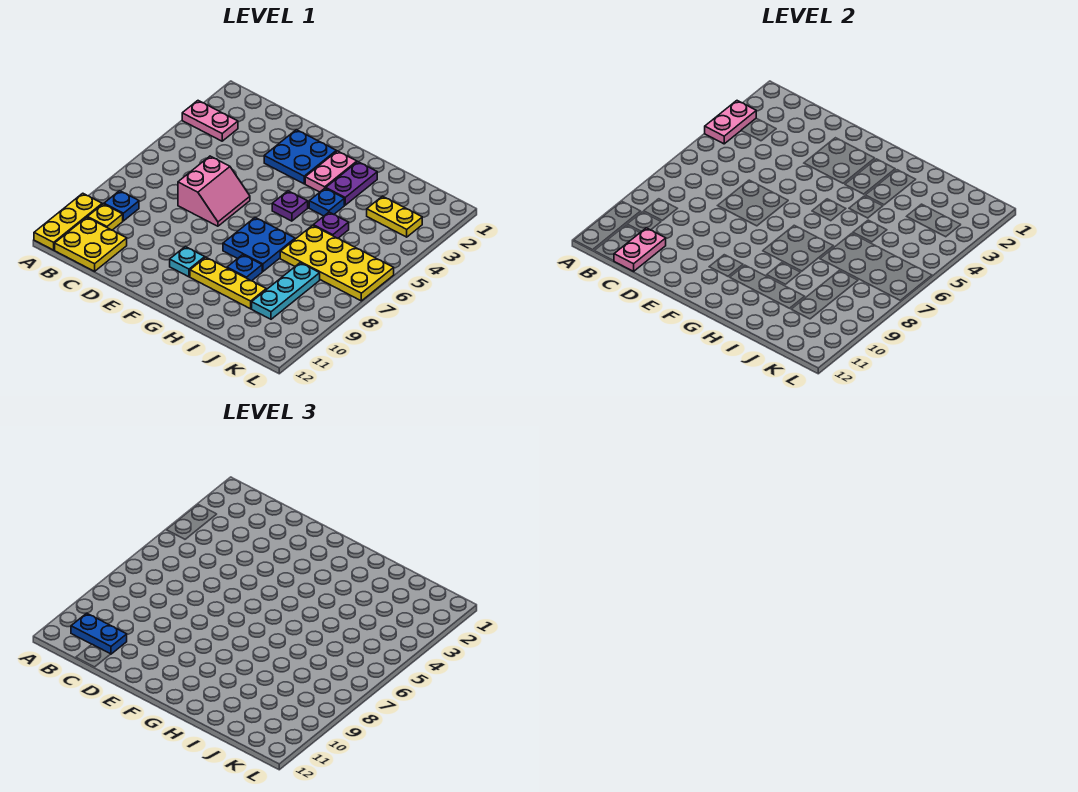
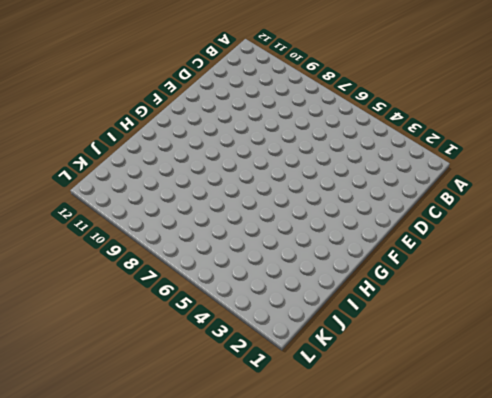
none -> pink plate A3:B3 level 1
none -> yellow plate A10:A12 level 1
none -> blue plate B9 level 1

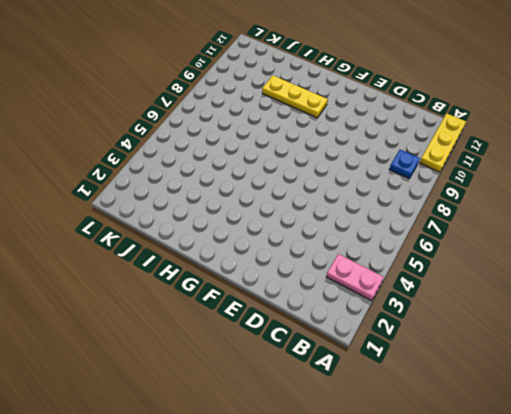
none -> yellow plate B10 level 1
none -> yellow plate B11:C12 level 1
none -> pink slope D6:E7 level 1 top D

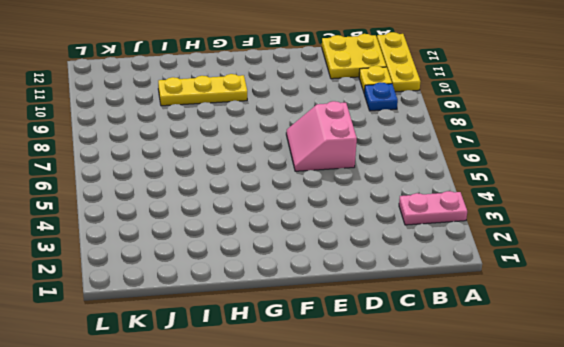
none -> blue plate E2:F3 level 1
none -> cyan plate F10 level 1
none -> pink plate G2:G3 level 1

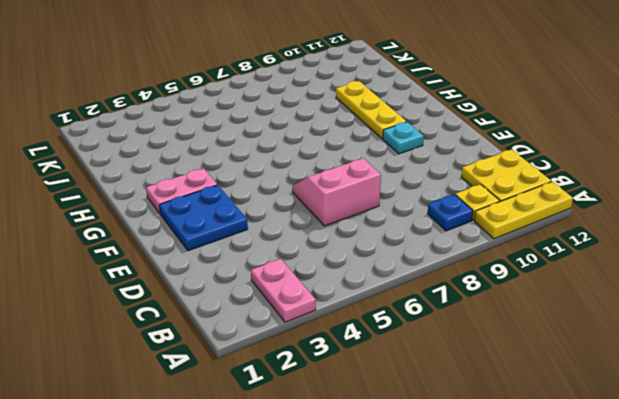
none -> purple plate G5 level 1
none -> blue plate G7:H8 level 1
none -> purple plate H2:H3 level 1

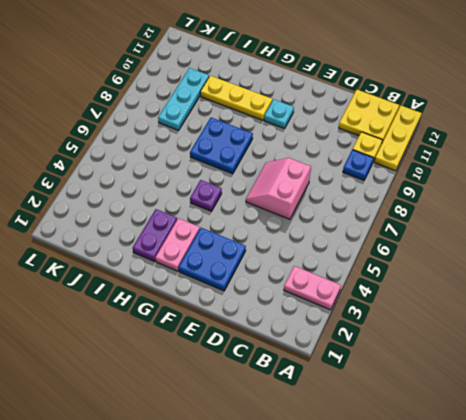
none -> blue plate H4 level 1
none -> blue plate H9 level 1
none -> purple plate I5 level 1

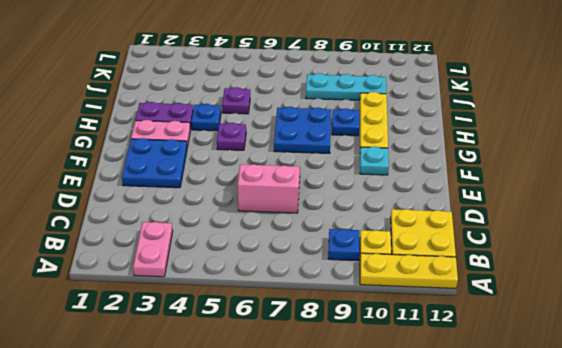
none -> yellow plate I6:L7 level 1
none -> yellow plate J3:K3 level 1
none -> pink plate A3:A4 level 2

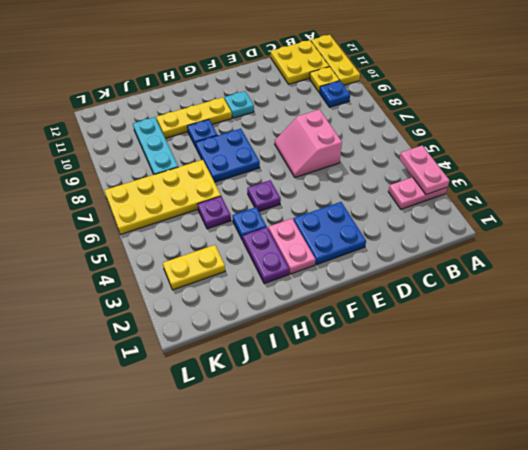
none -> pink plate C11:C12 level 2
none -> blue plate B11:C11 level 3

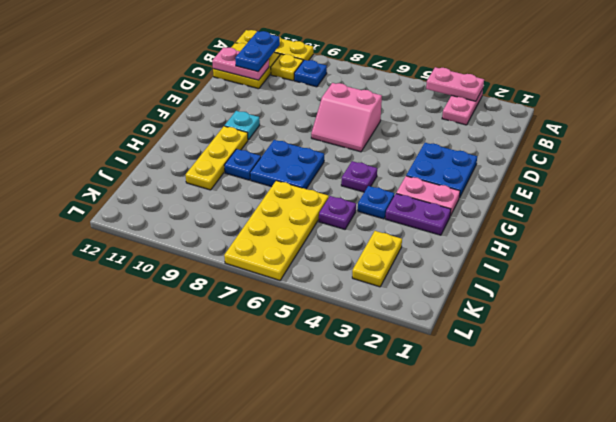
none -> cyan plate J8:J10 level 1

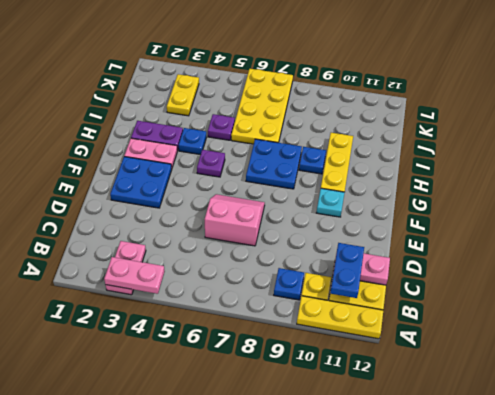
none -> cyan plate J8:J10 level 1

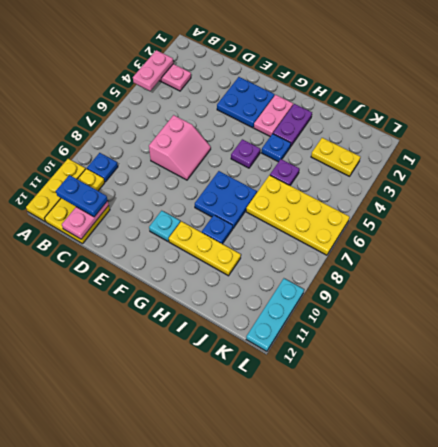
cyan plate L10:L12 level 1 -> cyan plate J8:J10 level 1

